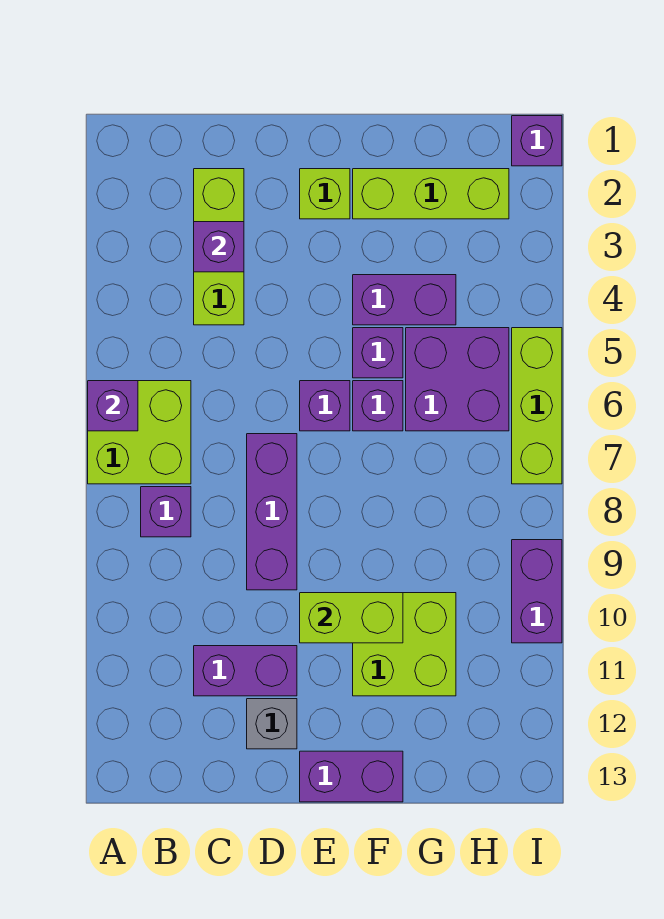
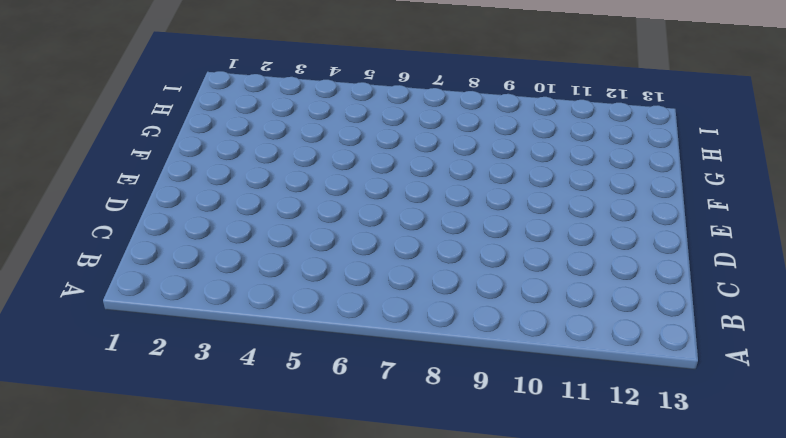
none -> lime brick A6:B7 level 1
none -> purple brick B8 level 1
none -> lime brick C2:C4 level 1

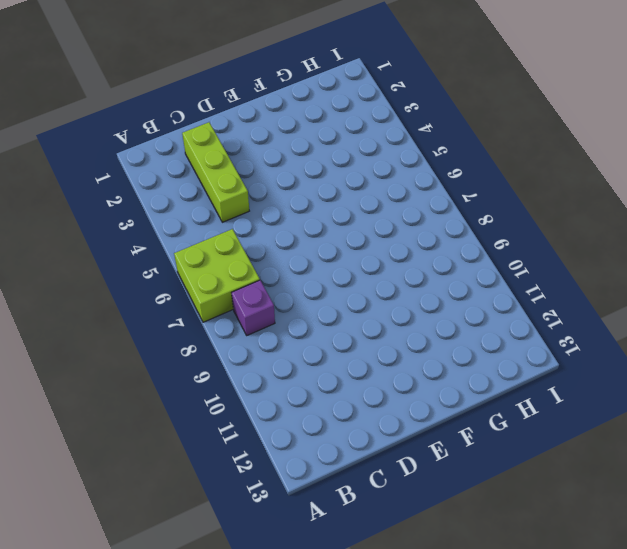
none -> purple brick C11:D11 level 1
none -> purple brick D7:D9 level 1
none -> grey brick D12 level 1

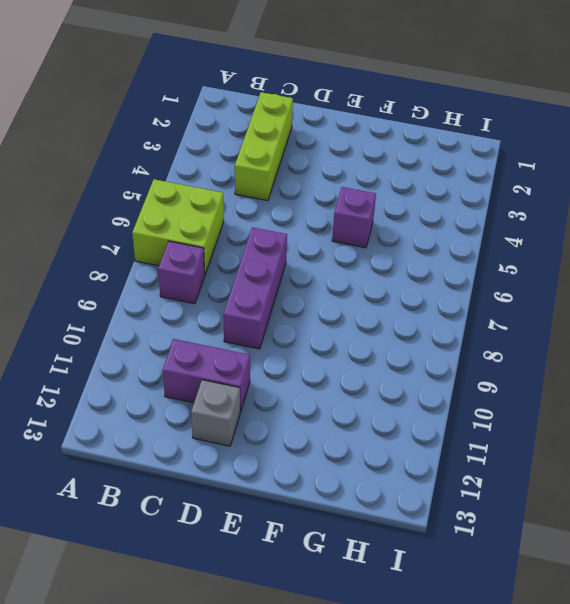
none -> lime brick E2 level 1
none -> purple brick E6 level 1
none -> purple brick E13:F13 level 1

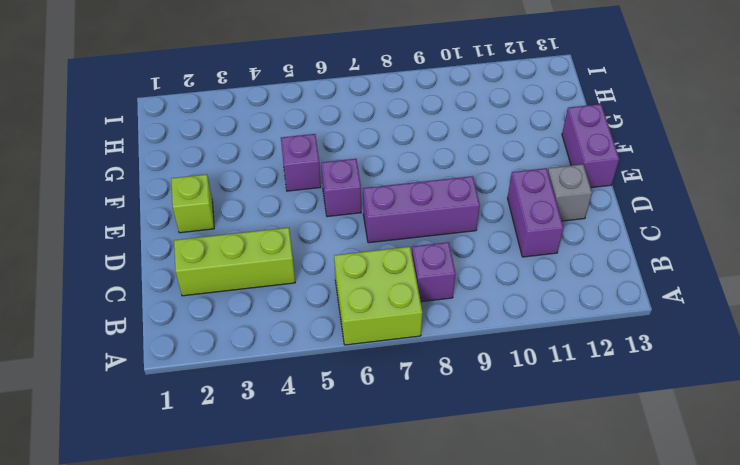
none -> lime brick F2:H2 level 1
none -> purple brick F4:G4 level 1
none -> purple brick F6 level 1

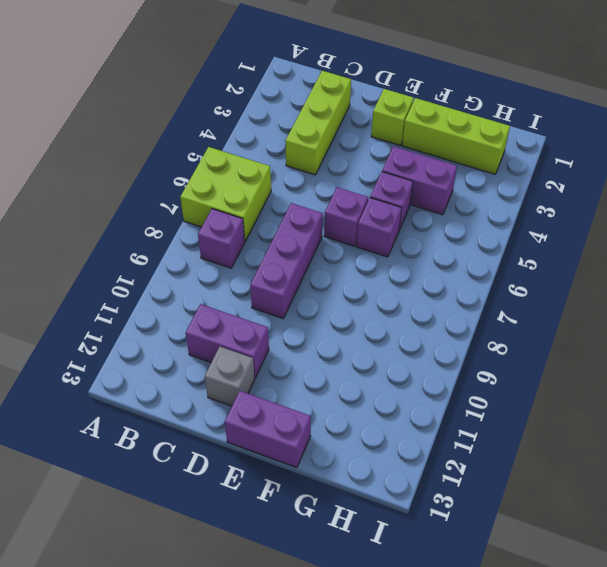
none -> lime brick F10:G11 level 1
none -> purple brick G5:H6 level 1
none -> purple brick I1 level 1

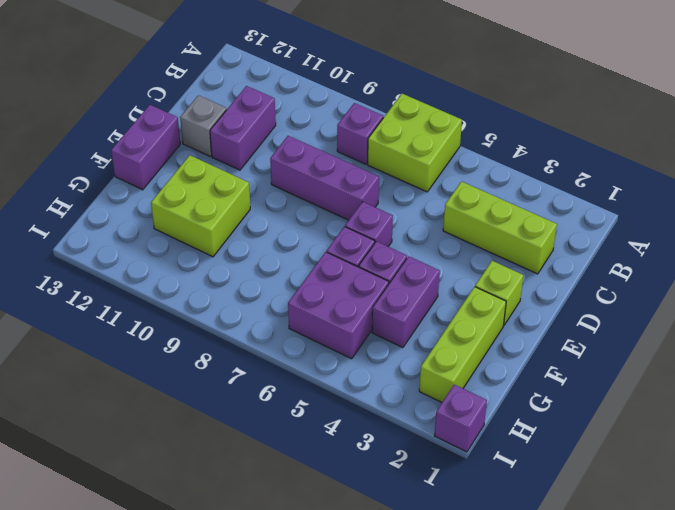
none -> lime brick I5:I7 level 1
none -> purple brick I9:I10 level 1
none -> purple brick A6 level 2

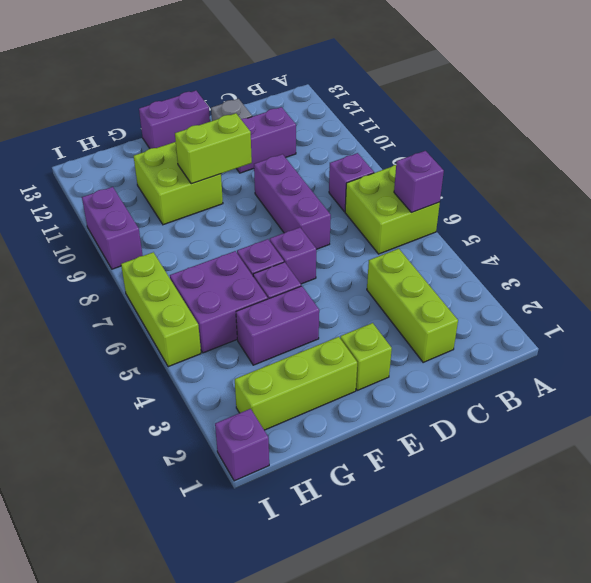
none -> purple brick C3 level 2

